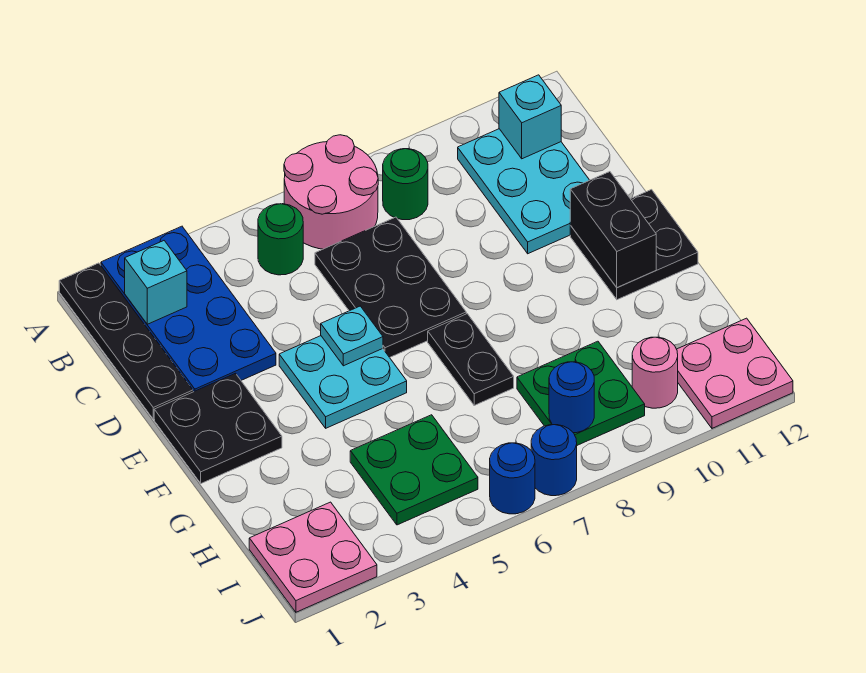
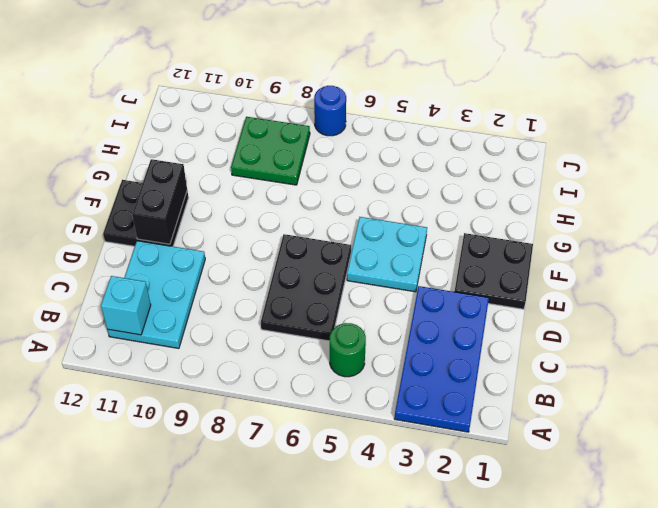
none -> black plate A1:D1 level 1
none -> pink round brick A6:B7 level 1
none -> green round brick B8 level 1

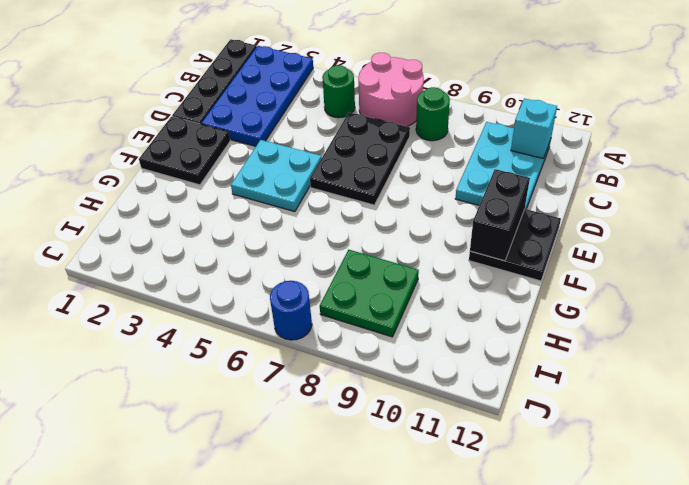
none -> black plate F7:G7 level 1
none -> green plate H4:I5 level 1
none -> pink plate I1:J2 level 1

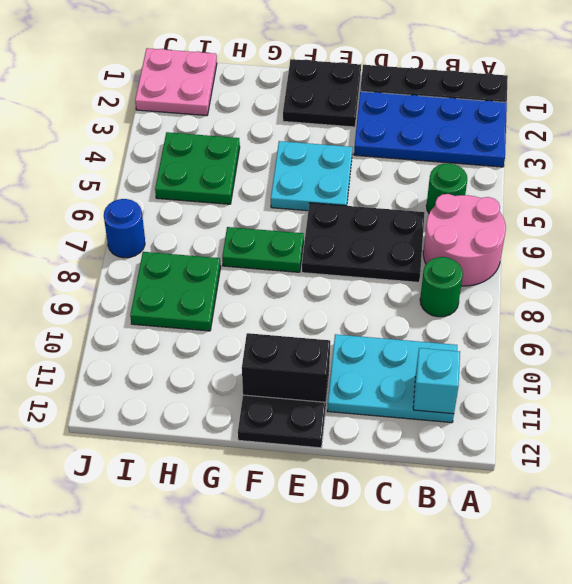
green plate F7:G7 level 1 -> black plate F7:G7 level 1
none -> pink round brick I10 level 1
none -> pink plate I11:J12 level 1
none -> blue round brick J6 level 1

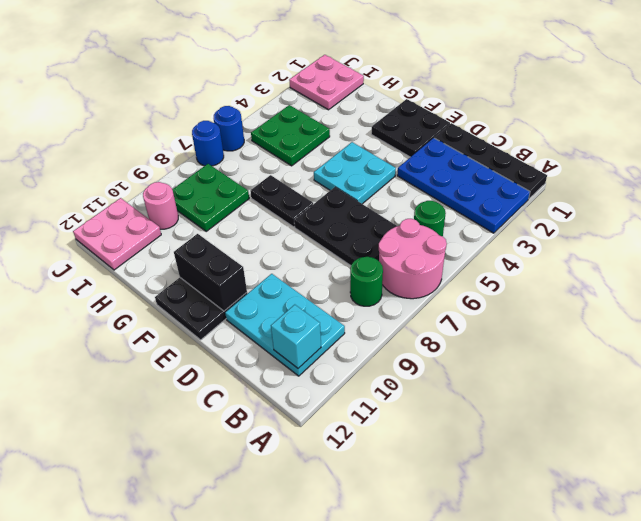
none -> cyan brick B2 level 2
none -> cyan plate E5 level 2
none -> blue round brick I8 level 2

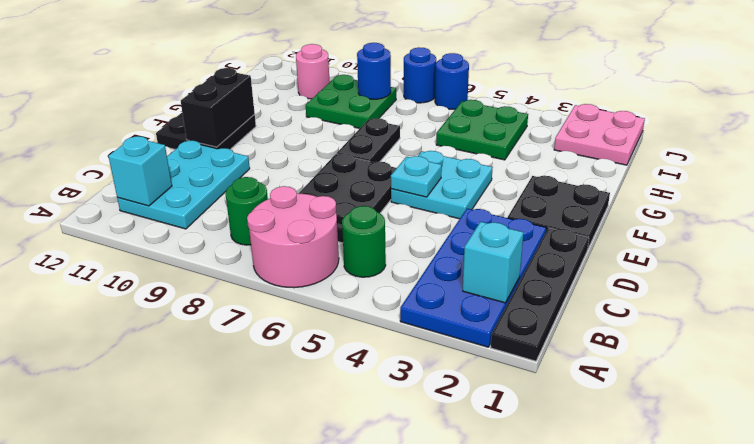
none -> pink plate I11:J12 level 1

